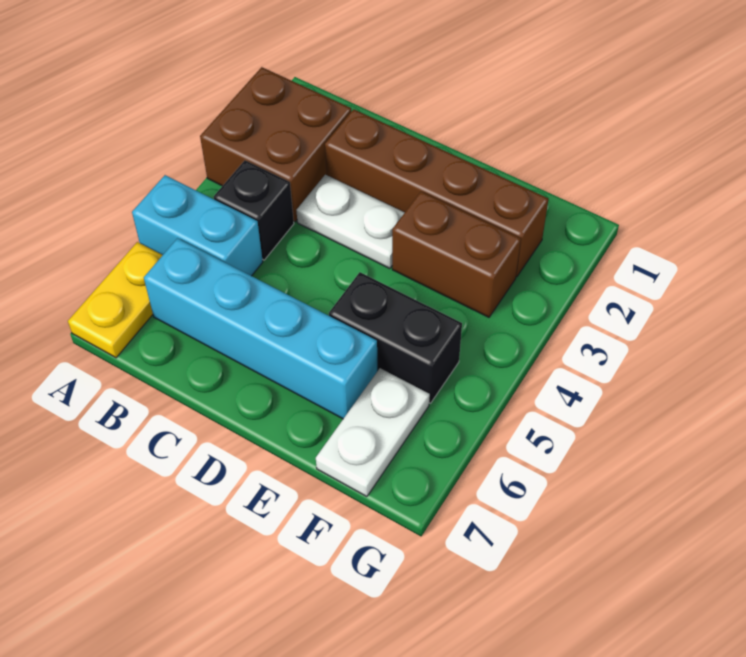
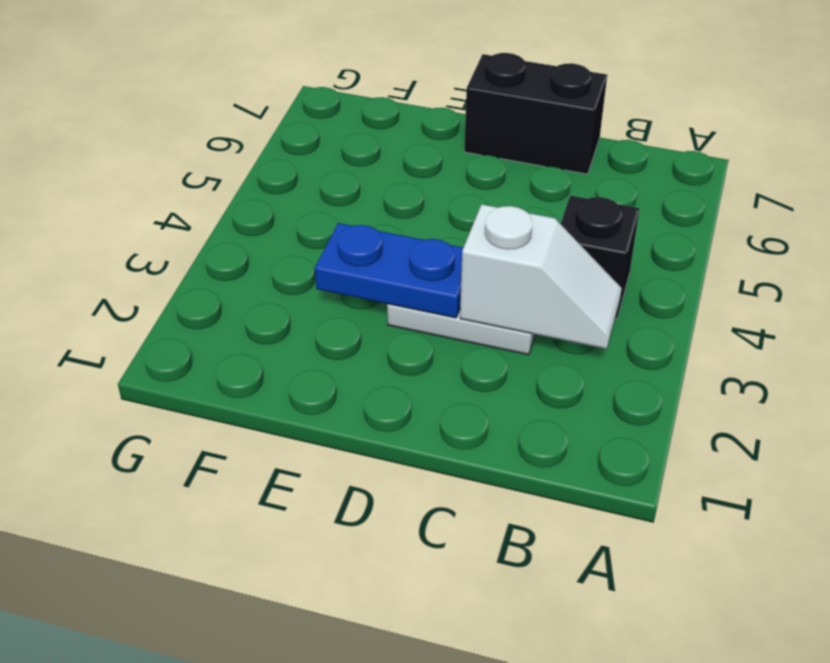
white slope B3:C3 level 2 top C -> none
black brick C7:D7 level 1 -> black brick E5:F5 level 1
blue plate D3:E3 level 2 -> none
none -> brown brick A2:B3 level 1
none -> cyan brick A5:B5 level 1

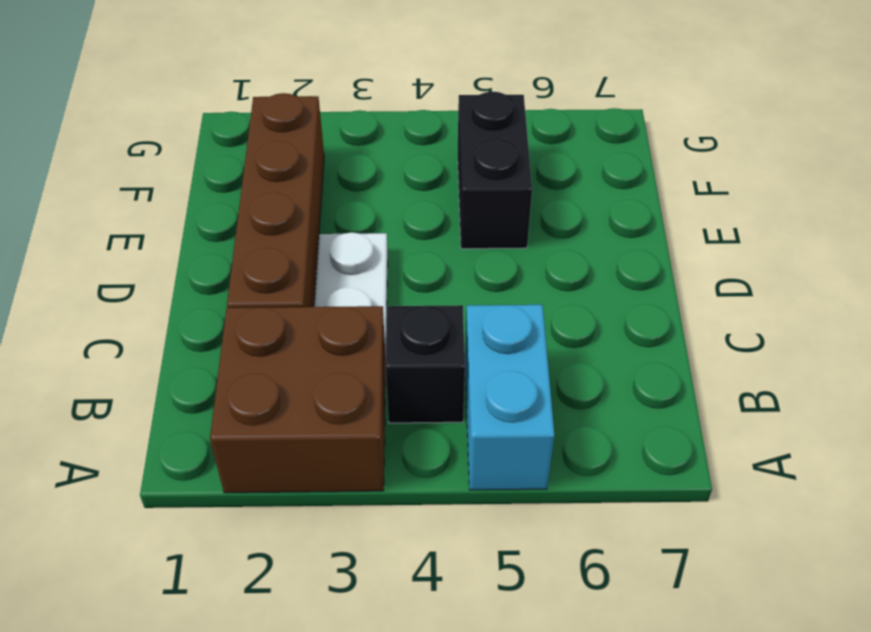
none -> yellow plate A6:A7 level 1
none -> cyan brick B6:E6 level 1

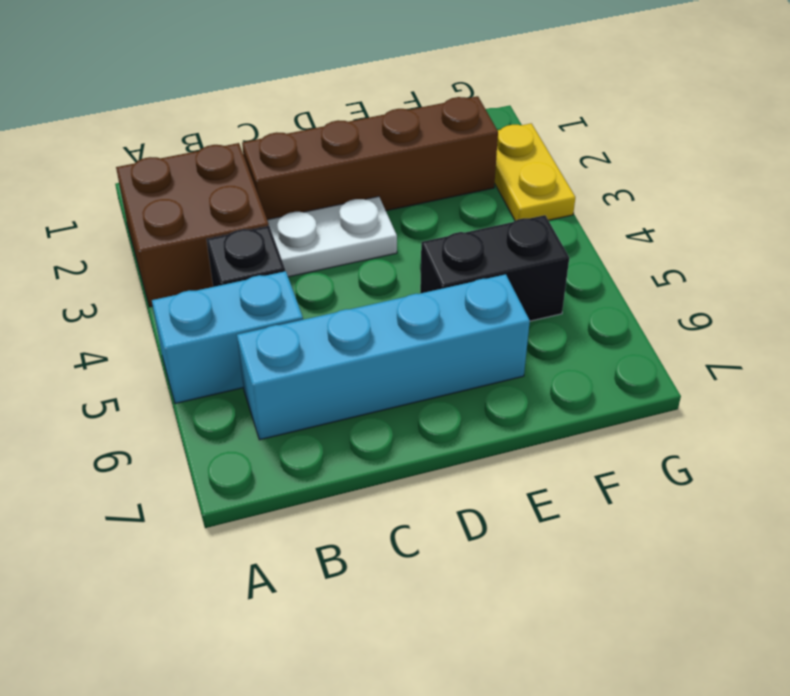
yellow plate G2:G3 level 1 -> yellow plate A6:A7 level 1
none -> brown brick E3:F3 level 1
none -> white plate F6:F7 level 1

